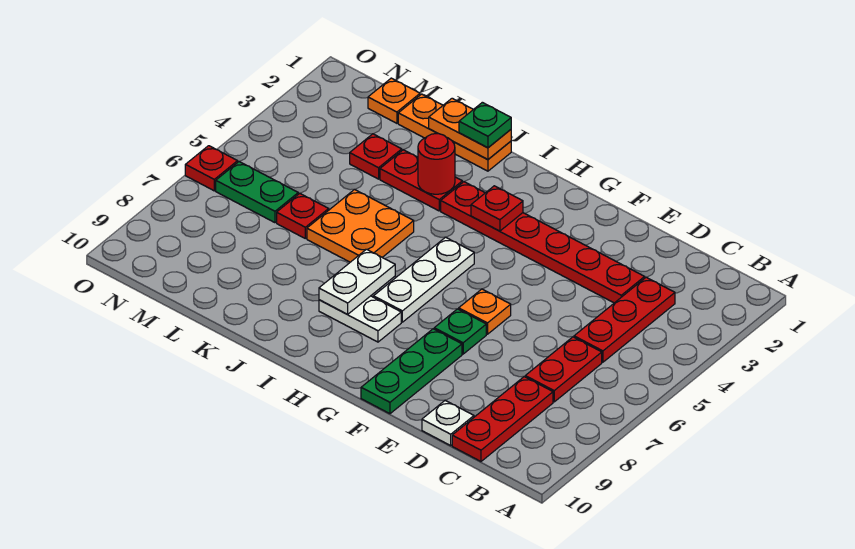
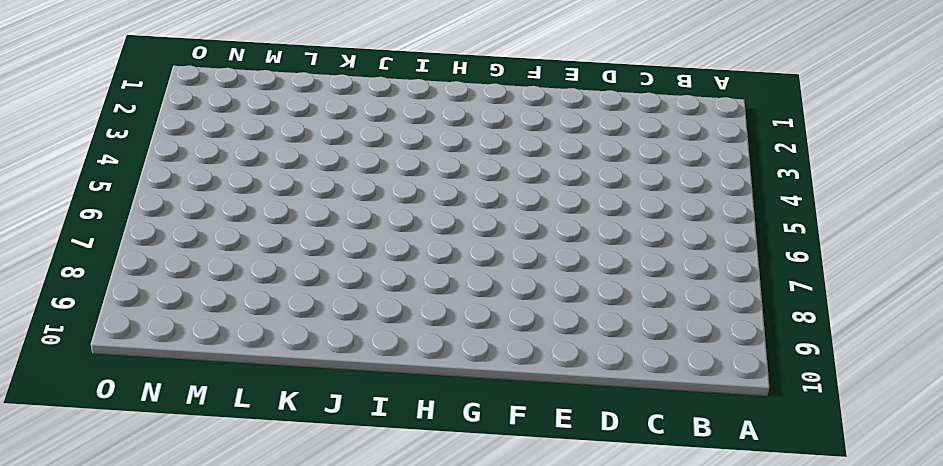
none -> red plate C3:C5 level 1
none -> red plate C6:C7 level 1
none -> red plate C8:C10 level 1

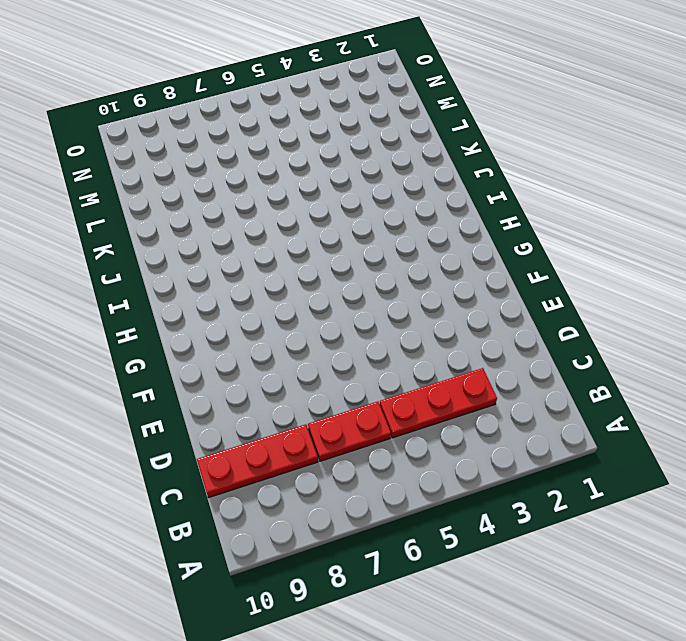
none -> red plate D3:I3 level 1
none -> white plate D10 level 1
none -> orange plate F6 level 1

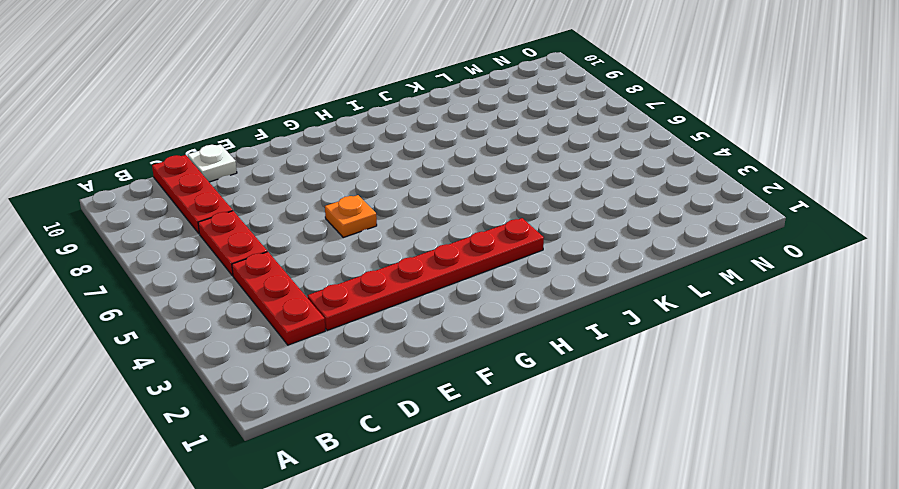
none -> green plate F7 level 1
none -> green plate F8:F10 level 1
none -> white plate H5:H7 level 1

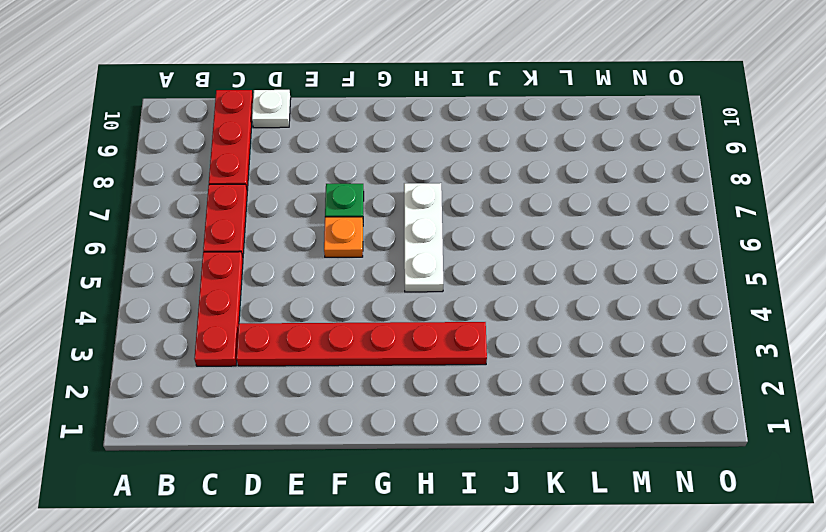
none -> green plate F8:F10 level 1
none -> white plate H8:I8 level 1
none -> orange plate J1:L1 level 1

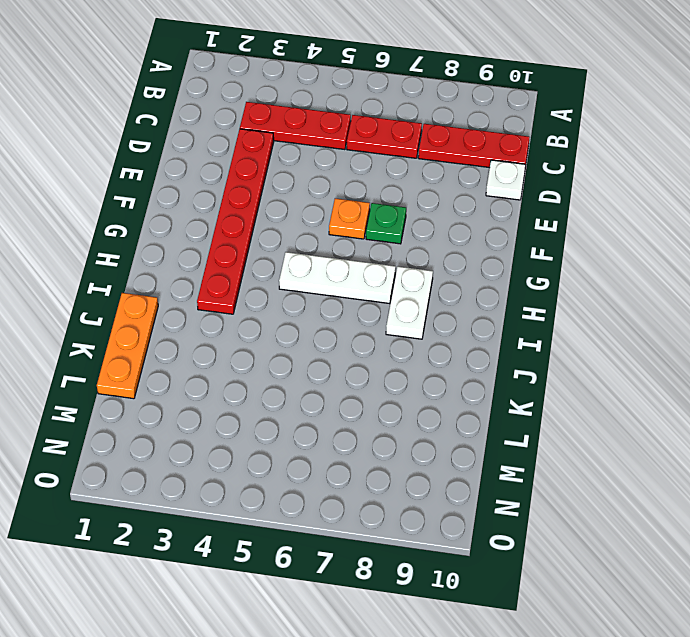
none -> green plate F8:F10 level 1
none -> red plate J3:K3 level 1
none -> orange plate J5:K6 level 1

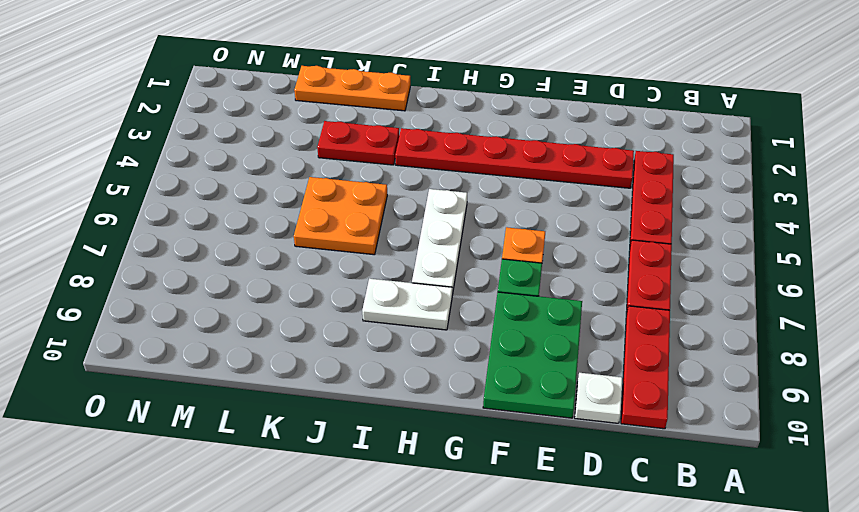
green plate E8:F10 level 1 -> green plate F8:F10 level 1
none -> red plate L3 level 1
none -> red plate L6 level 1
none -> orange plate M1 level 1

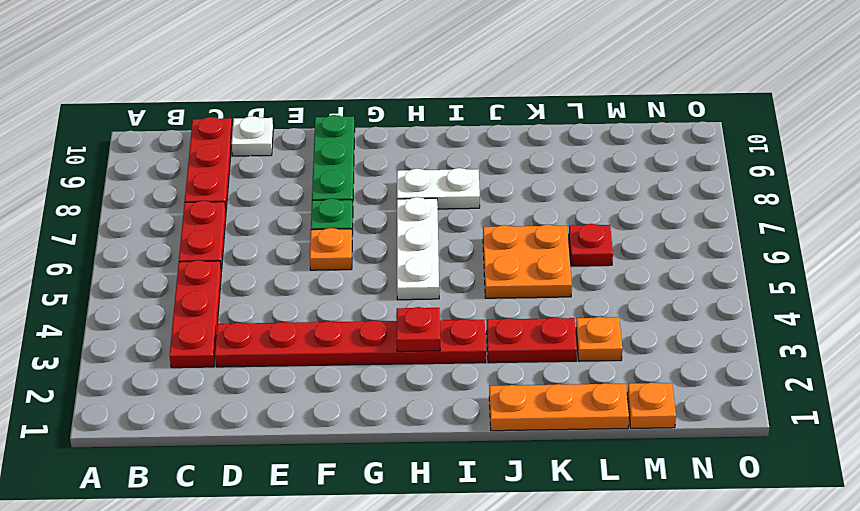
orange plate L3 level 1 -> red plate L3 level 1
none -> green plate M6:N6 level 1
none -> red plate O6 level 1
none -> white plate I7:I8 level 2

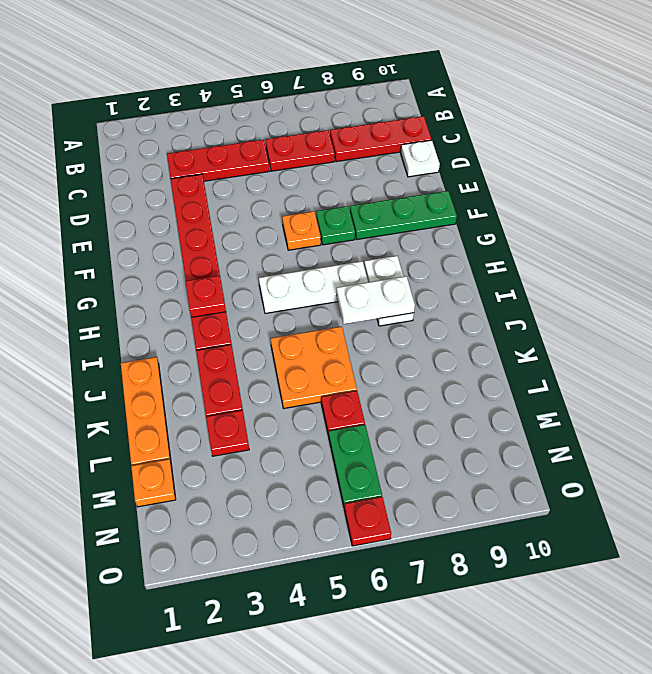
none -> orange plate J1:K1 level 2
none -> red round brick J3 level 2
none -> green plate J1 level 3

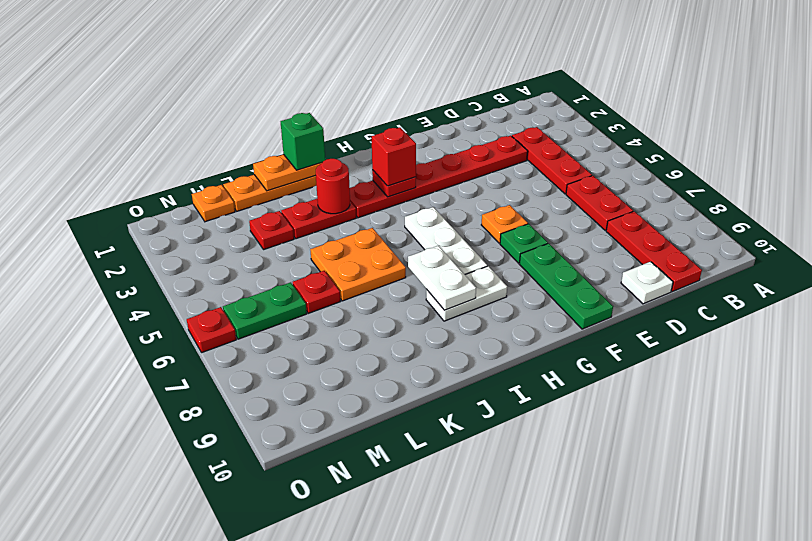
red brick H3 level 3 -> none
green brick J1 level 3 -> green plate J1 level 3

